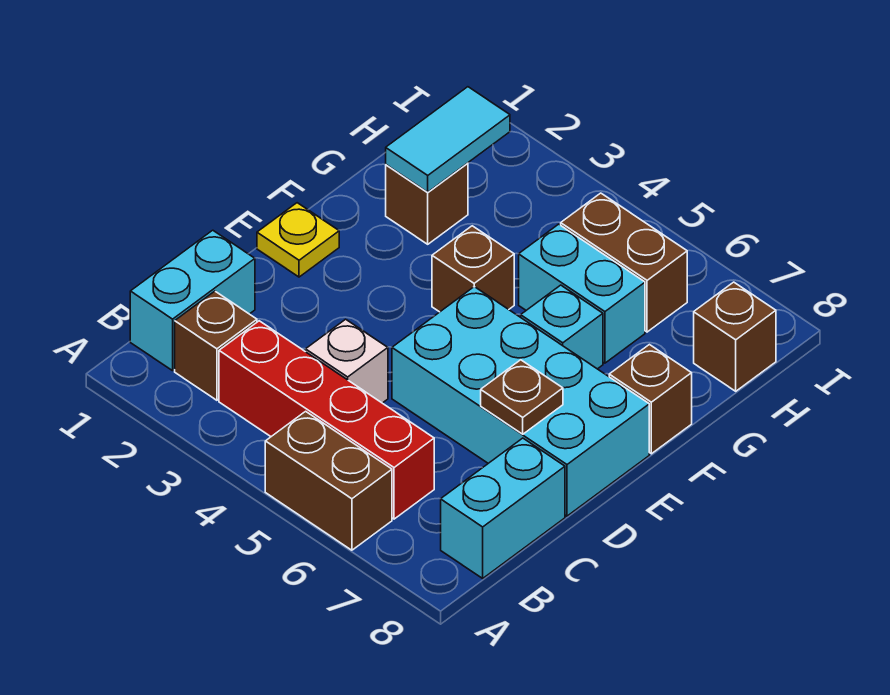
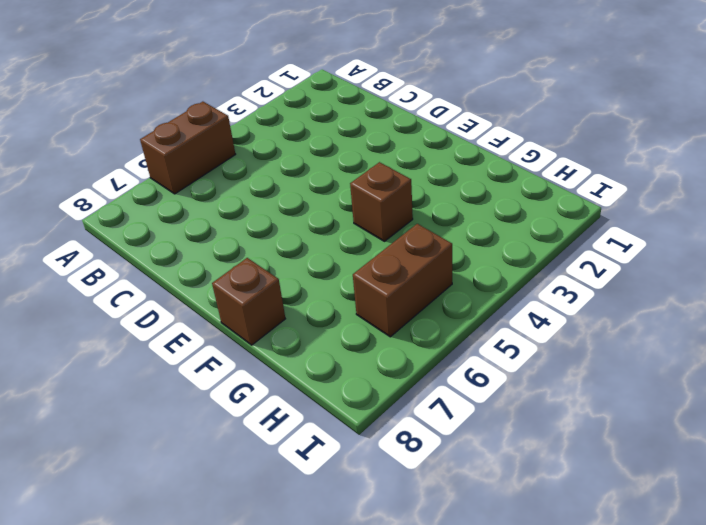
none -> cyan brick B1:C1 level 1
none -> brown brick B2 level 1
none -> red brick B3:B6 level 1

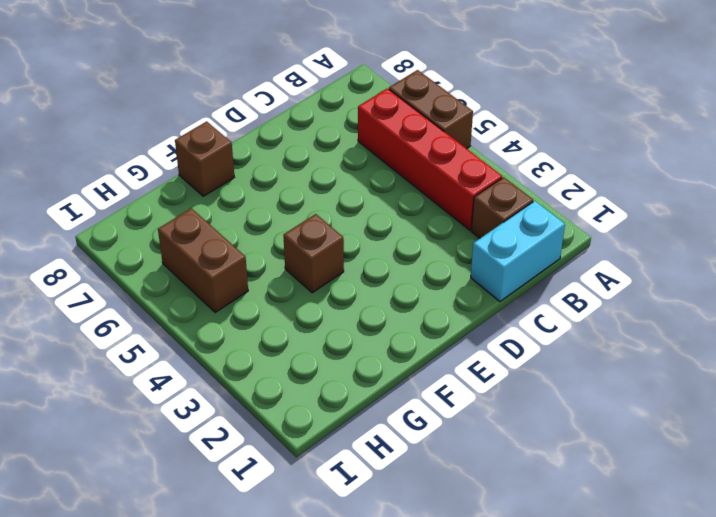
none -> cyan brick B8:C8 level 1
none -> white brick C4 level 1
none -> cyan brick D5:E8 level 1

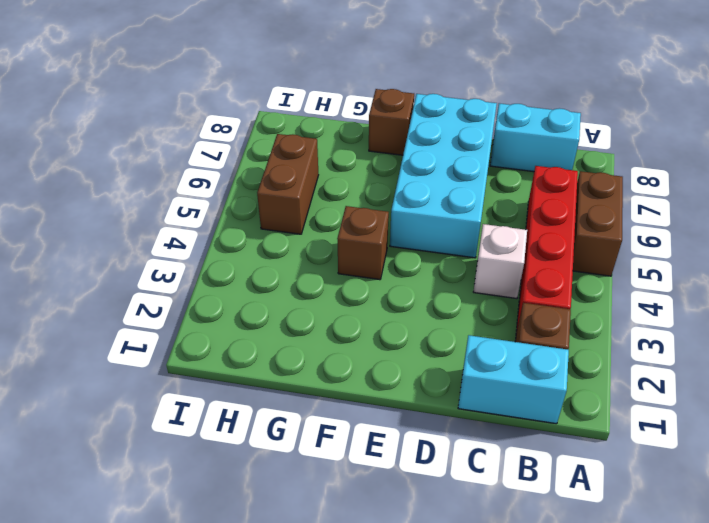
none -> yellow plate E1 level 1
none -> cyan brick F6 level 1
none -> brown brick G2 level 1

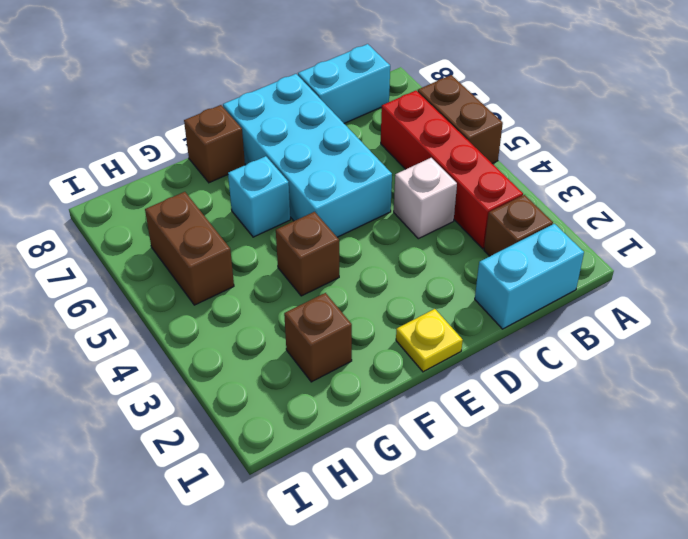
none -> cyan brick G5:G6 level 1
none -> brown brick H8 level 1
none -> brown plate D7 level 2

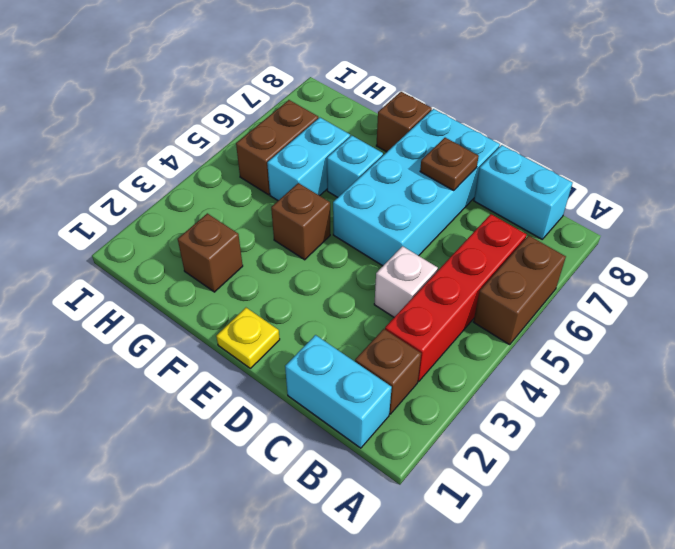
none -> brown brick H8 level 1
none -> cyan tile G2:H2 level 2

